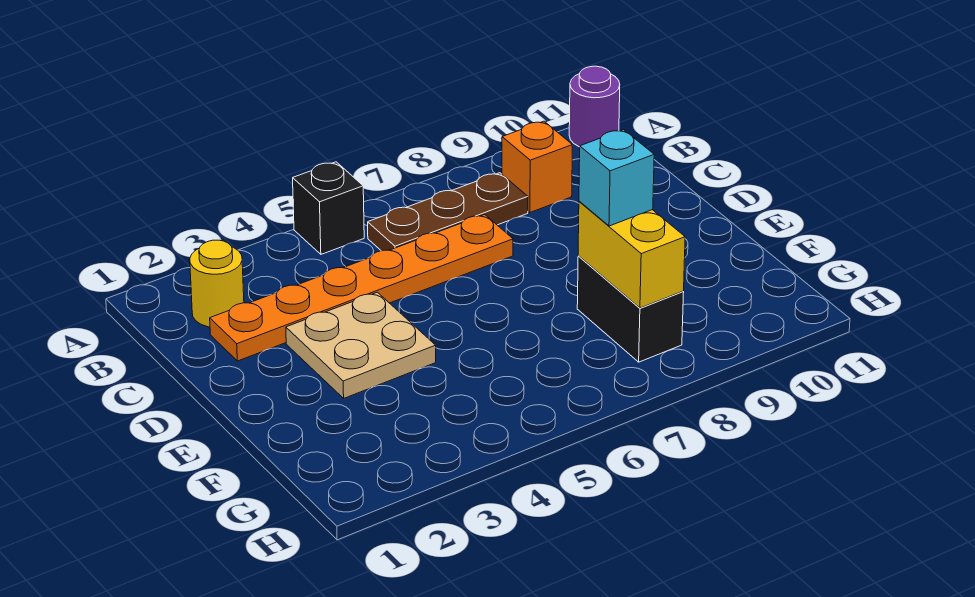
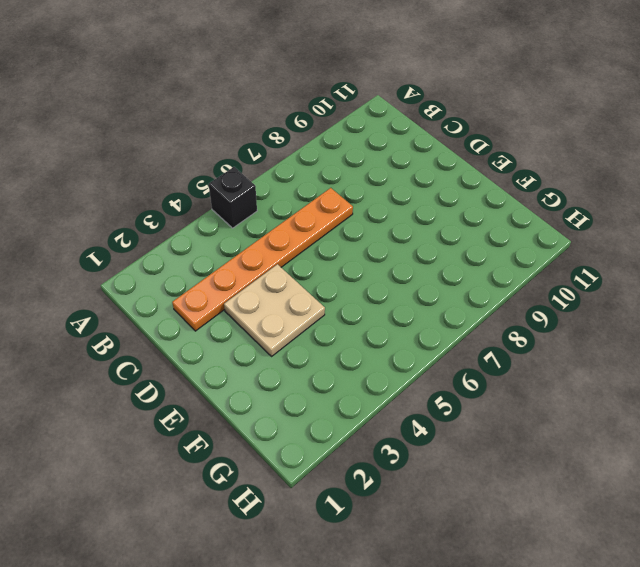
none -> purple round brick A11 level 1
none -> yellow round brick B2 level 1

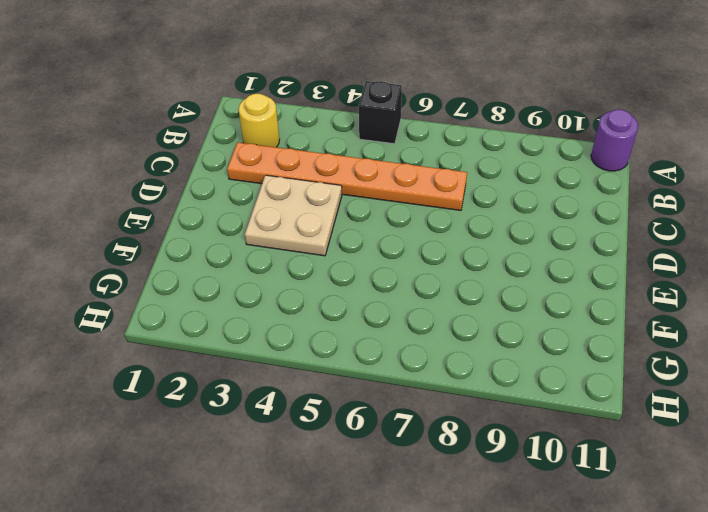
none -> brown plate B6:B8 level 1
none -> orange brick B9 level 1

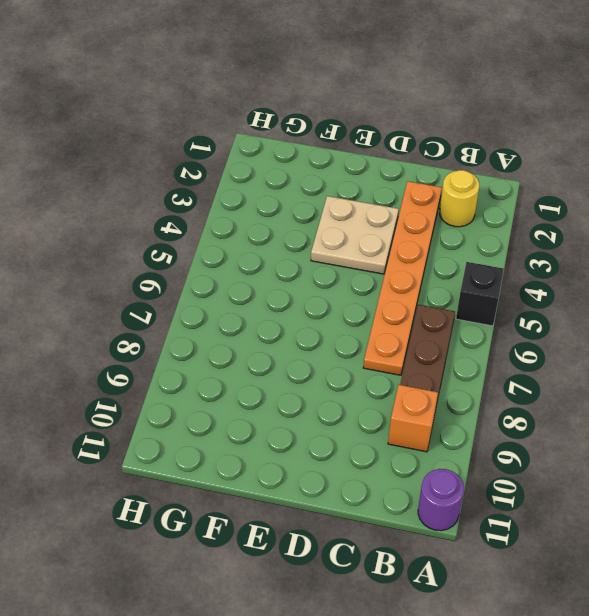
none -> black brick F8:G8 level 1
none -> yellow brick F8:G8 level 2

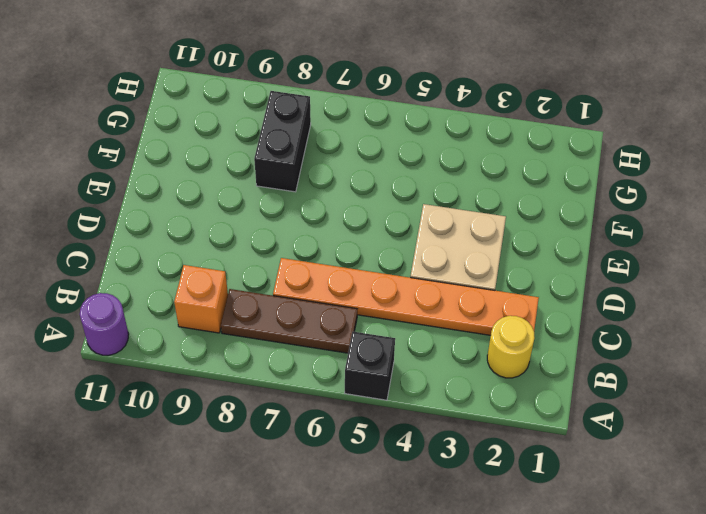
none -> yellow brick F8:G8 level 2
none -> cyan brick F8 level 3

